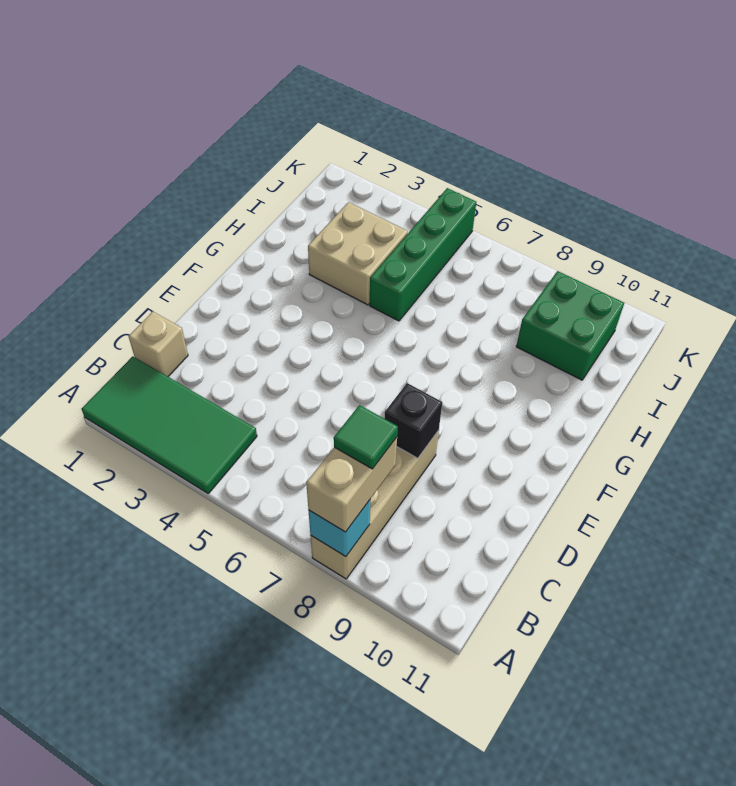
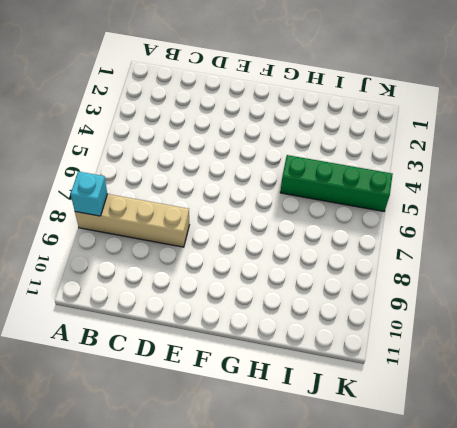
none -> green tile A1:B4 level 1
none -> tan brick C1 level 1

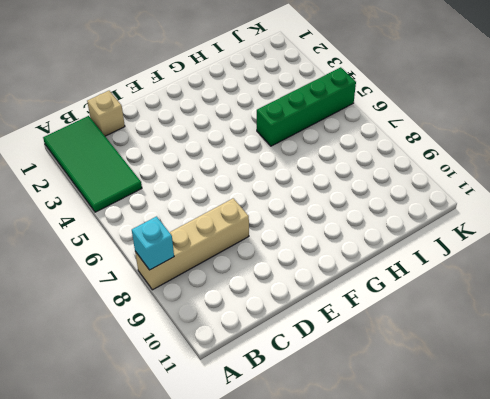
none -> tan brick H3:I4 level 1
none -> green brick I9:J10 level 1

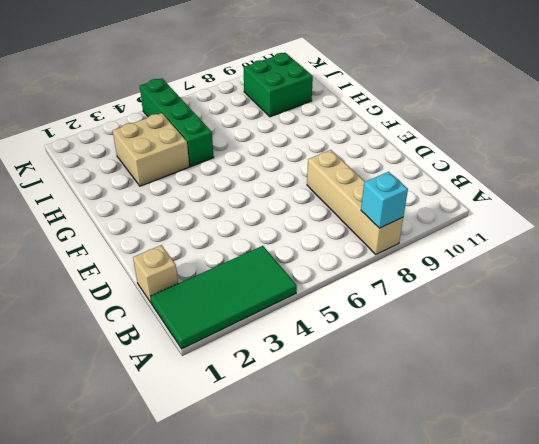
none -> black brick D8 level 2
none -> tan brick A8:B8 level 3

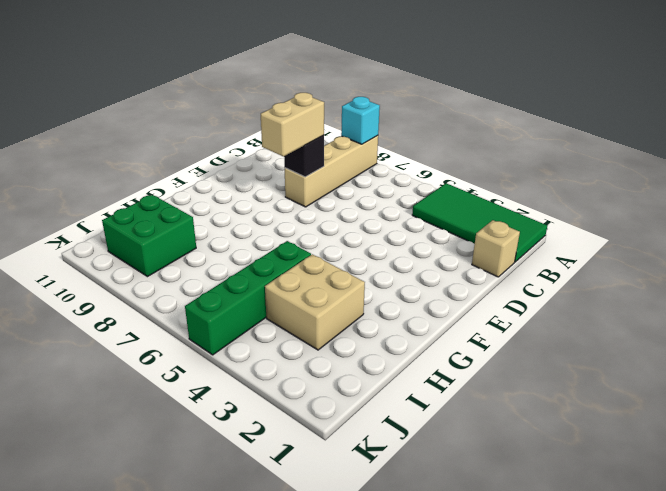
tan brick D8:E8 level 3 -> tan brick A8:B8 level 3
none -> green tile B8 level 4

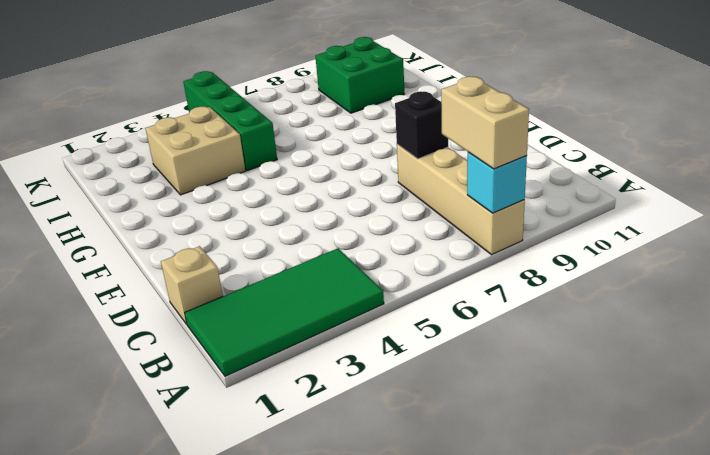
none -> green tile B8 level 4

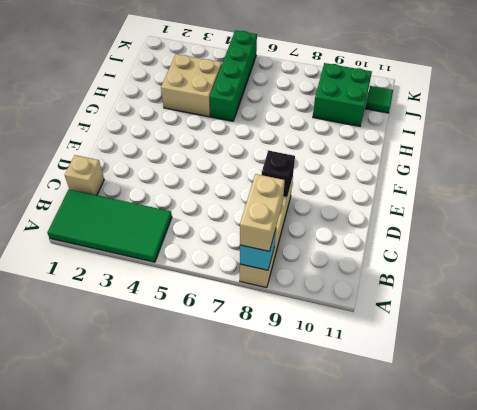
green tile J11 level 1 -> green tile B8 level 4

